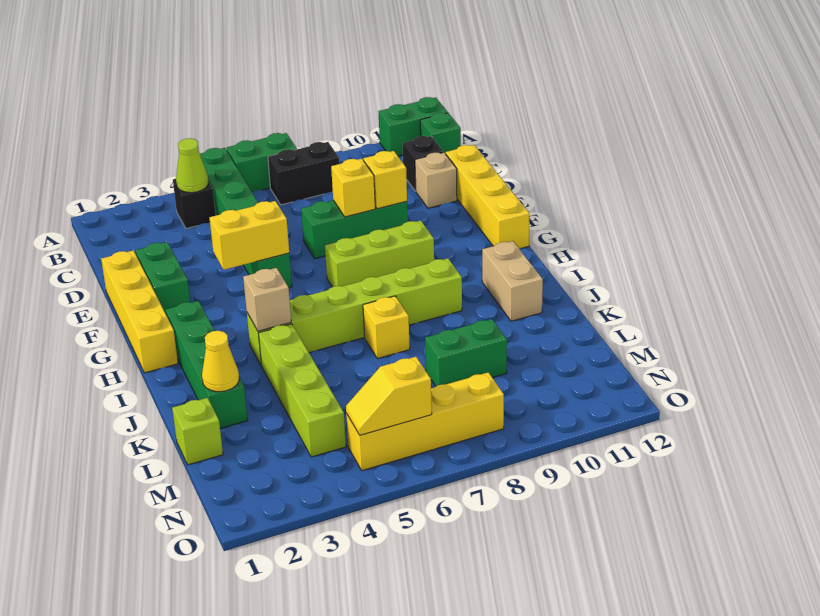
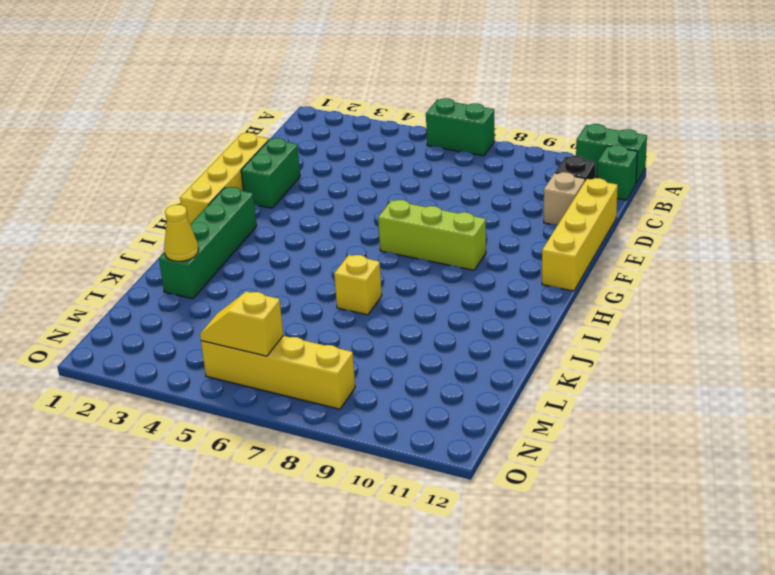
none -> green brick A5:F5 level 1
none -> black brick B4 level 1
none -> black brick B7:B8 level 1

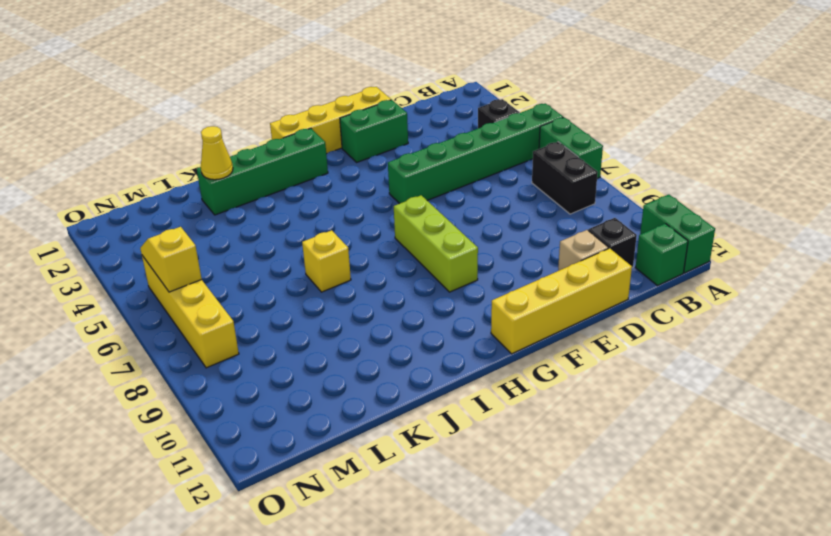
none -> green brick E7:E9 level 1
none -> lime brick I4:I9 level 1
none -> tan brick I11:J11 level 1

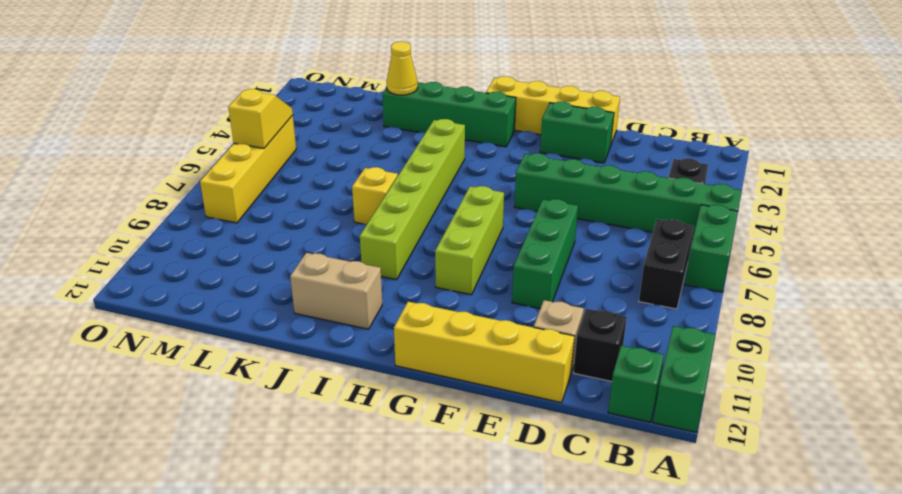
none -> lime brick J4:M4 level 1
none -> lime brick L1 level 1
none -> green brick L8:L9 level 1

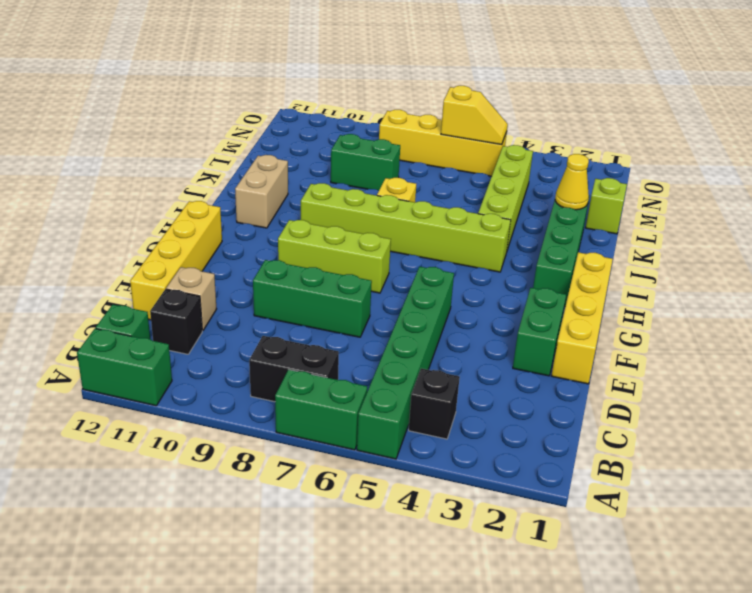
none -> lime cone B4 level 2
none -> yellow brick E8 level 2
none -> yellow brick E9 level 2

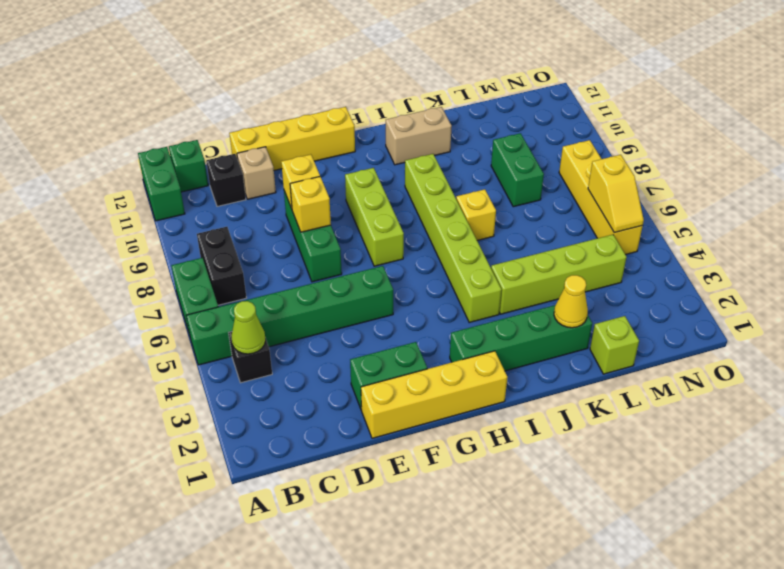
none -> yellow brick F4:F5 level 2
none -> tan brick I4 level 2

